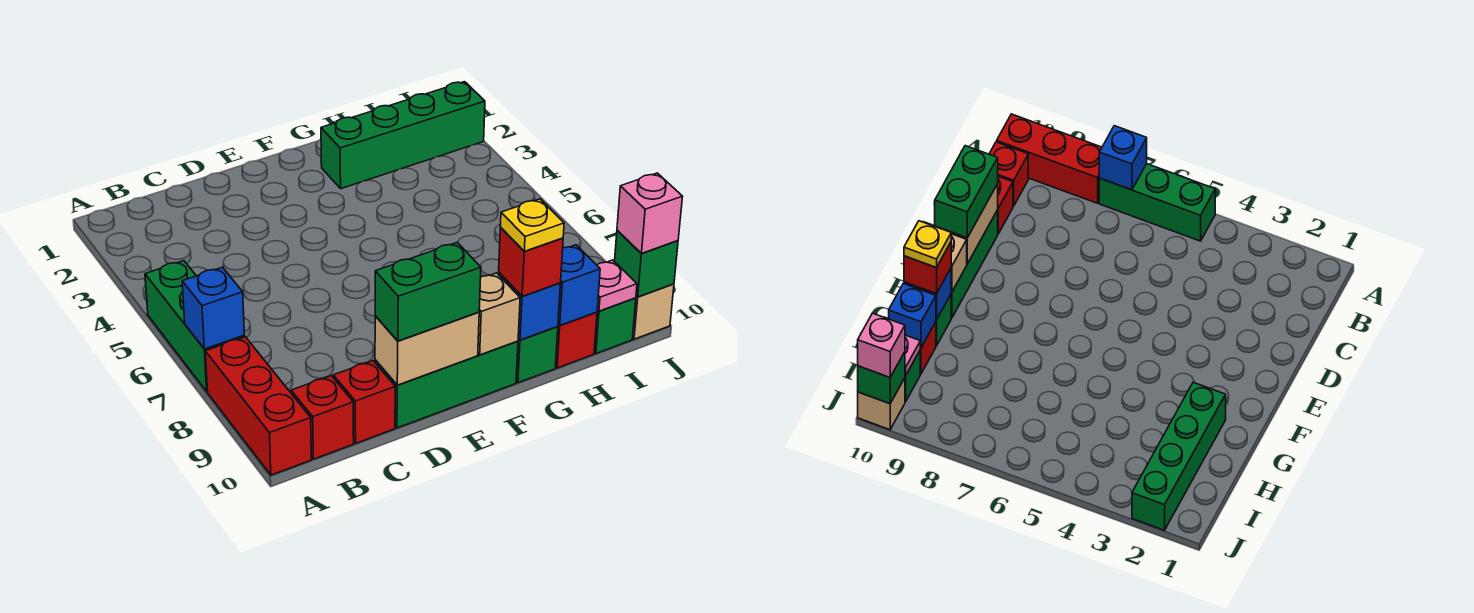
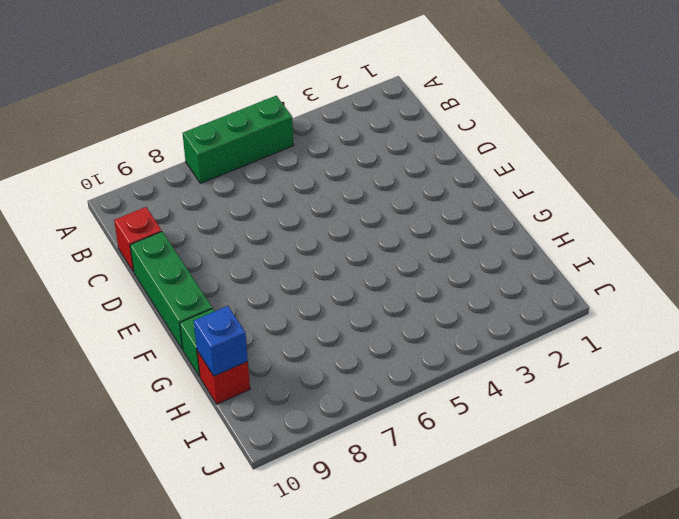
none -> red brick A8:A10 level 1
none -> red brick B10 level 1
none -> green brick G2:J2 level 1

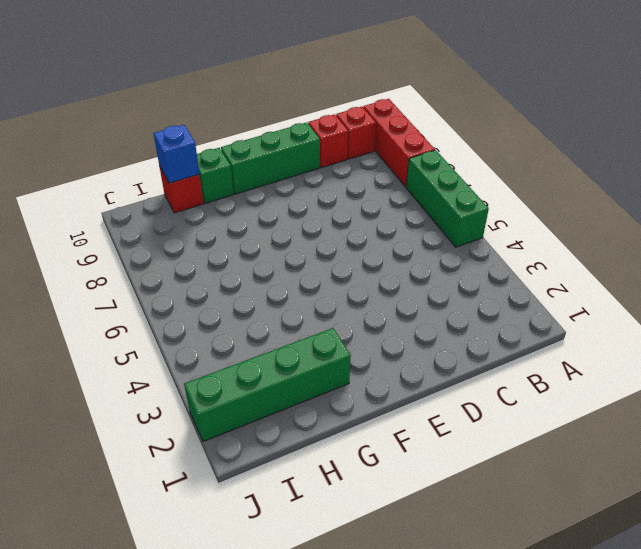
none -> green brick I10 level 1
none -> tan brick J10 level 1
none -> blue brick A7 level 2

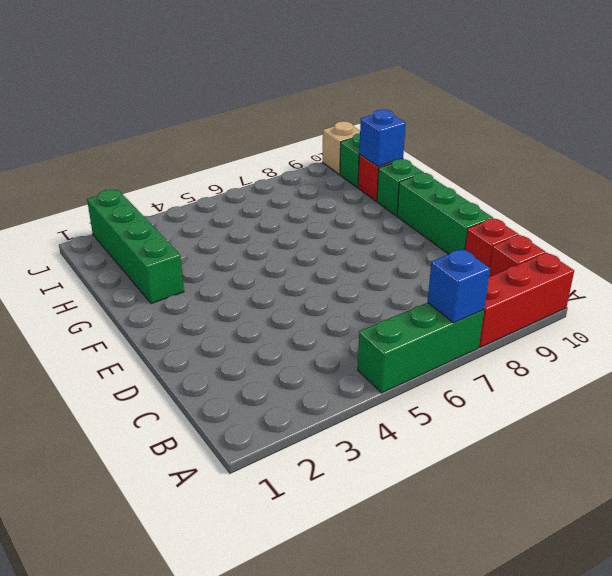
none -> tan brick D10:E10 level 2
none -> tan brick F10 level 2
none -> blue brick G10 level 2

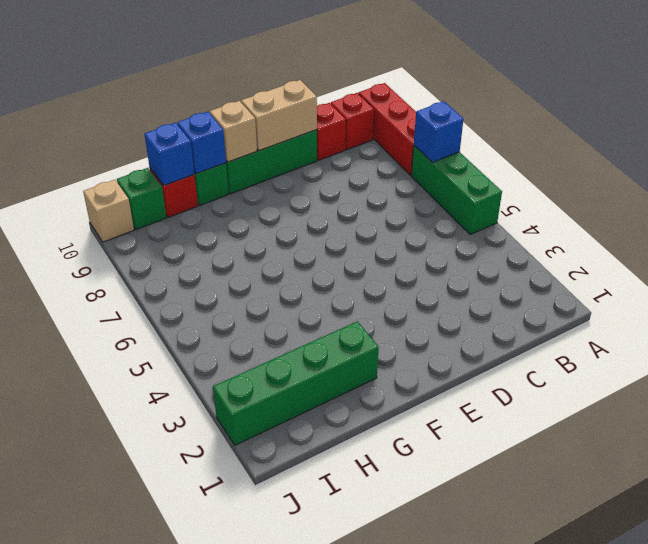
none -> pink plate I10 level 2
none -> green brick J10 level 2
none -> green brick D10:E10 level 3

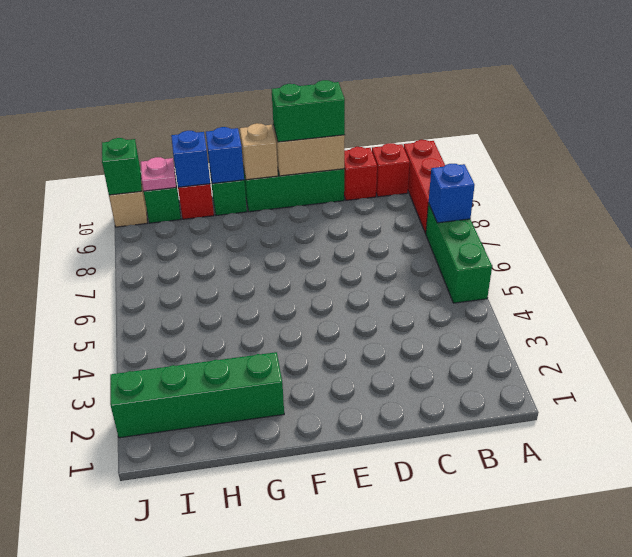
none -> red brick G10 level 3
none -> pink brick J10 level 3
none -> yellow plate G10 level 4

